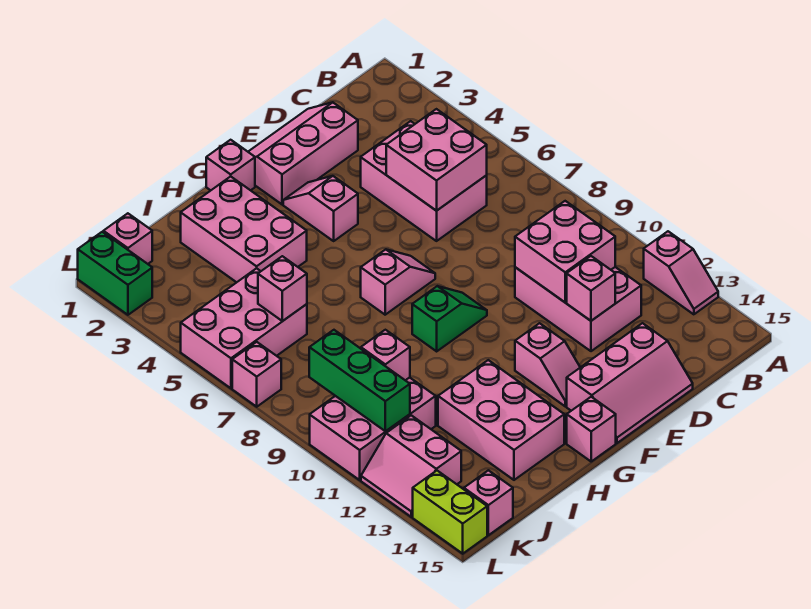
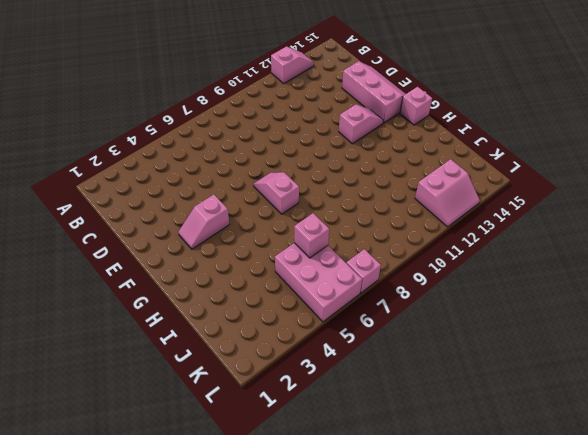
none -> pink brick C4:D6 level 1
none -> pink brick C10:D12 level 1
none -> pink slope D1:F2 level 1 top 2

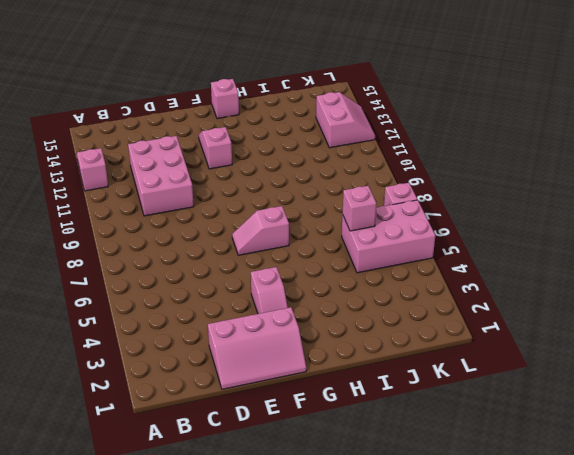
none -> pink brick C4:D6 level 1
none -> pink slope D14:F15 level 1 top 14
none -> green slope F9:G9 level 1 top G

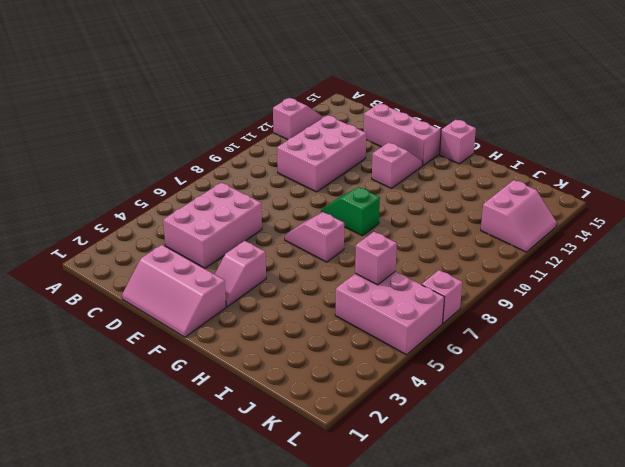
none -> pink brick G1 level 1
none -> pink brick H2:I4 level 1
none -> pink brick H12:I14 level 1

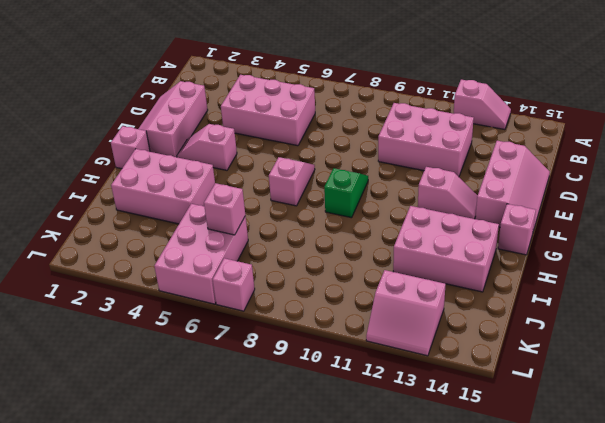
none -> pink brick J10:L11 level 1
none -> pink brick K1 level 1
none -> pink brick K15 level 1

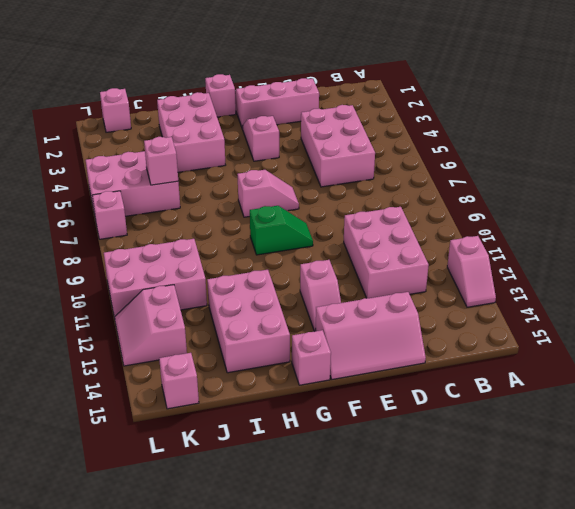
none -> green brick L1:L2 level 1
none -> lime brick L14:L15 level 1
none -> pink brick C5:D6 level 2

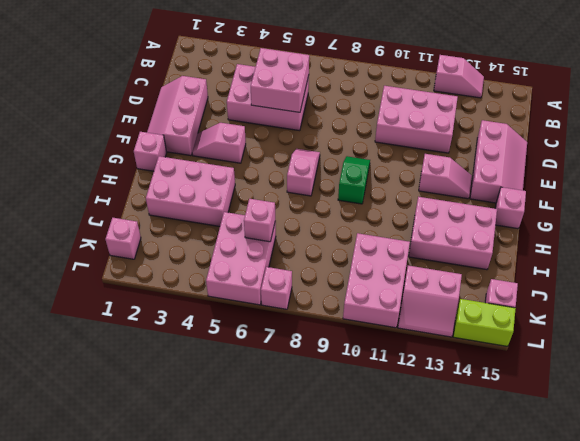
none -> green brick L1:L2 level 1
none -> pink brick C10:D11 level 2
none -> pink brick D12 level 2

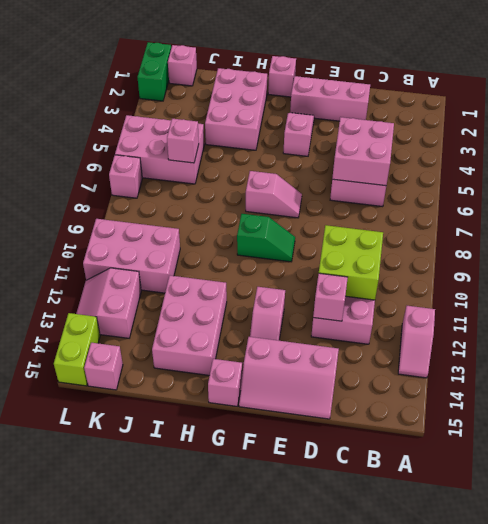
lime brick C10:D11 level 2 -> pink brick C10:D11 level 2
none -> pink brick J10 level 2
none -> green brick K9:K11 level 2

